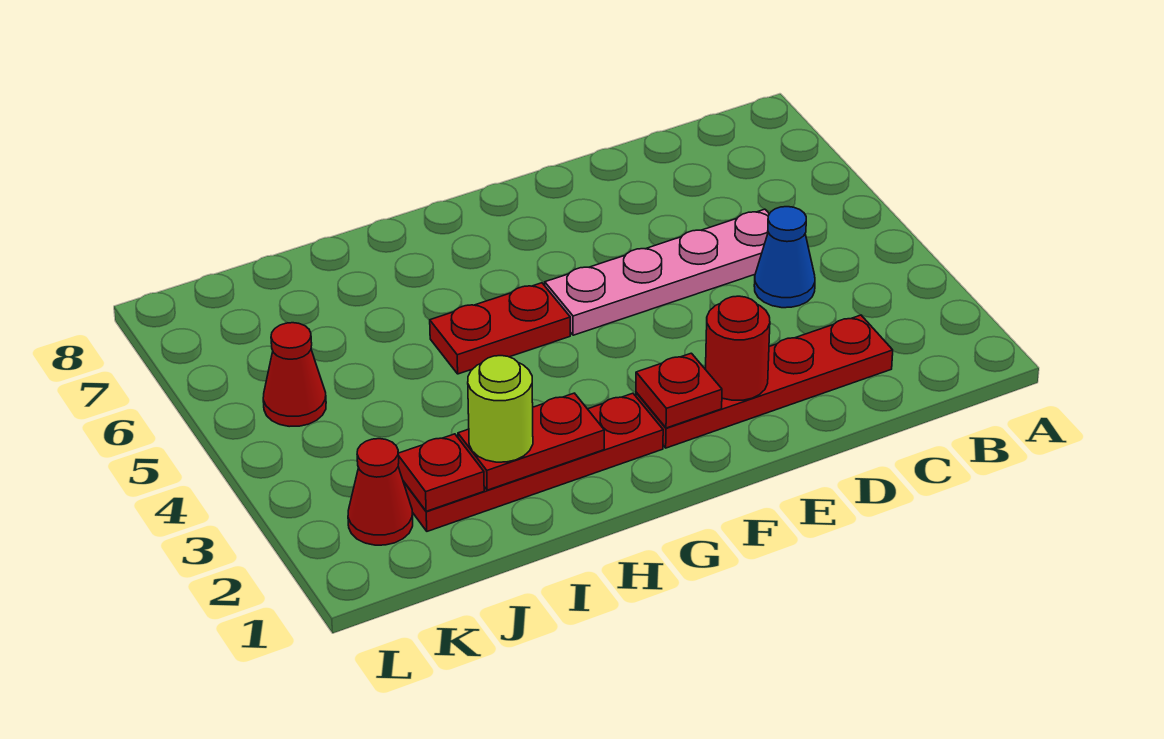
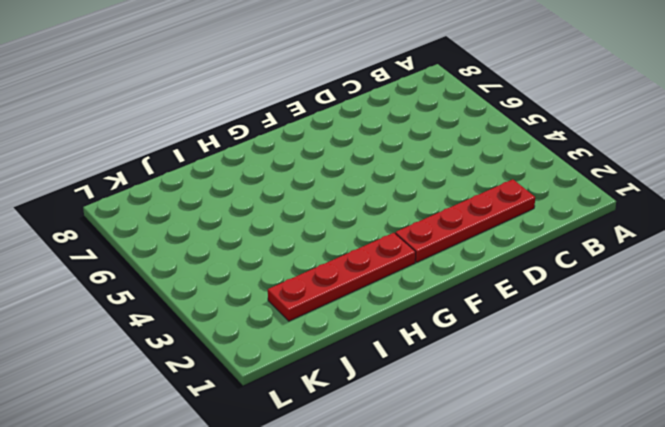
none -> blue cone C4 level 1
none -> pink plate C5:F5 level 1
none -> red plate G5:H5 level 1

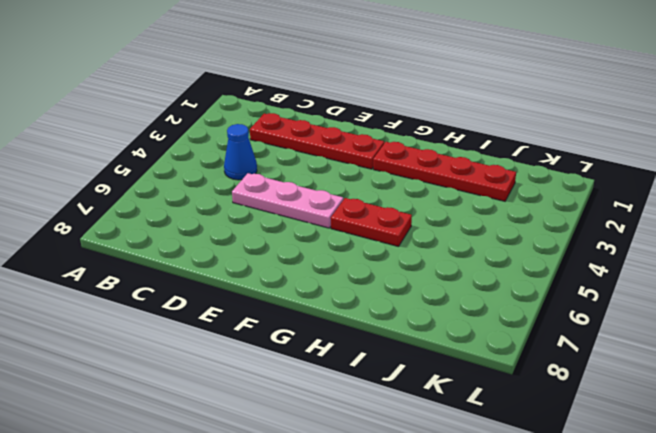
pink plate D5:F5 level 1 -> pink plate C5:F5 level 1
none -> red cone K2 level 1
none -> red cone K5 level 1
none -> red round brick E2 level 2

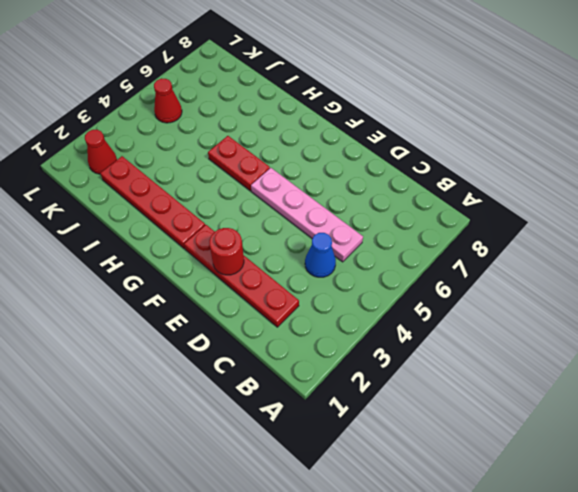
none -> red plate F2 level 2
none -> red plate H2:I2 level 2
none -> red plate J2 level 2

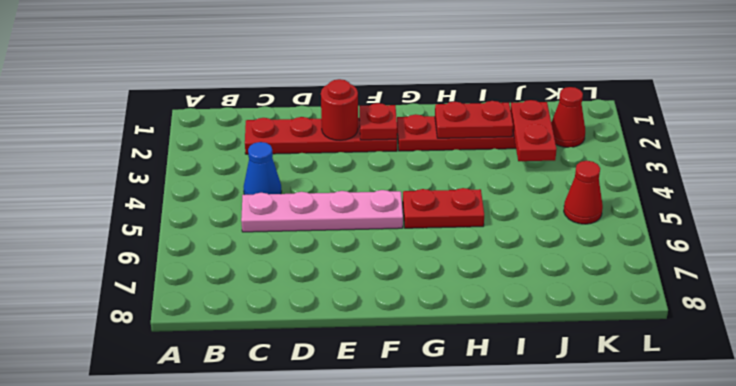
red plate J2:J3 level 2 -> red plate J2 level 2
none -> lime round brick I2 level 3

